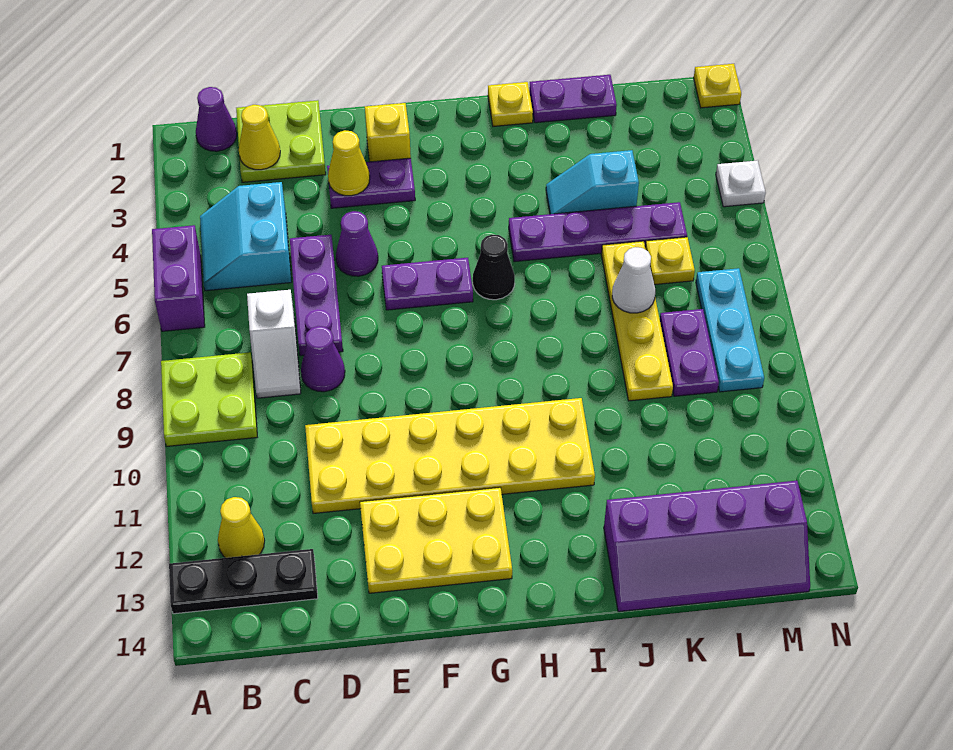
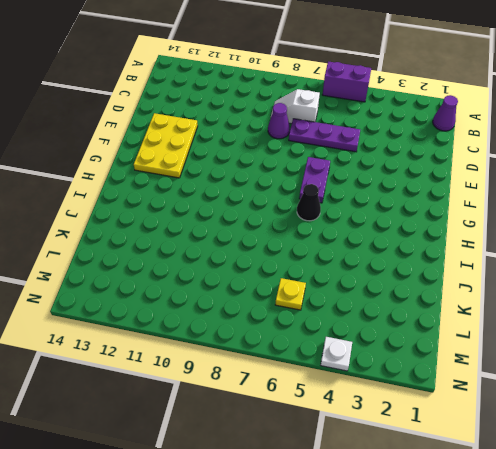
none -> lime plate A8:B9 level 1
none -> black plate A13:C13 level 1
none -> cyan slope B4:C5 level 1 top C
none -> yellow cone B12 level 1

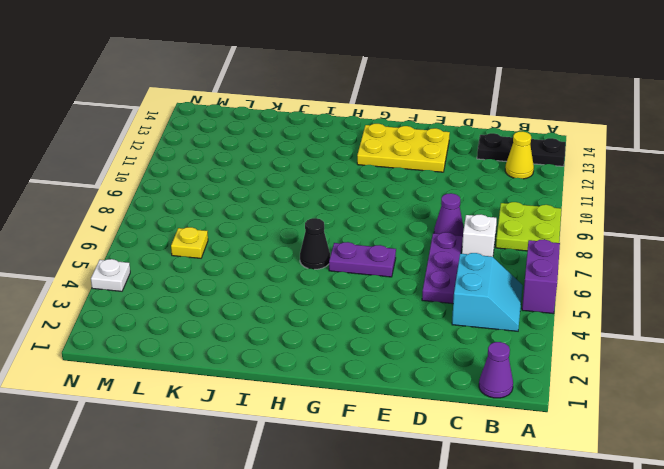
none -> lime plate C1:D2 level 1
none -> yellow plate D10:I11 level 1
none -> purple plate E3:F3 level 1
none -> purple cone E5 level 1

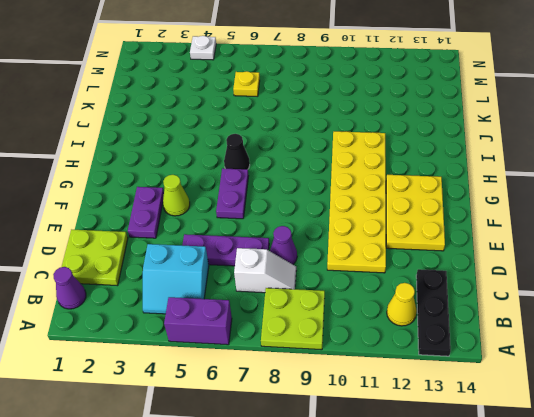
lime cone F4 level 1 -> none
none -> purple cone E5 level 1
none -> yellow brick F2 level 1
none -> yellow plate I1 level 1
none -> purple plate I5:L5 level 1

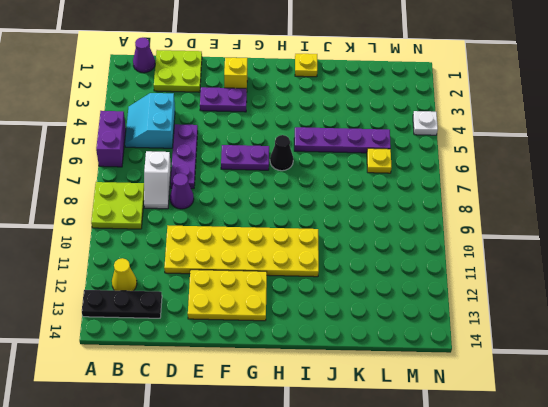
none -> purple cone E5 level 1
none -> purple plate J1:K1 level 1
none -> cyan slope J4:K4 level 1 top K
none -> purple slope J13:M14 level 1 top 13

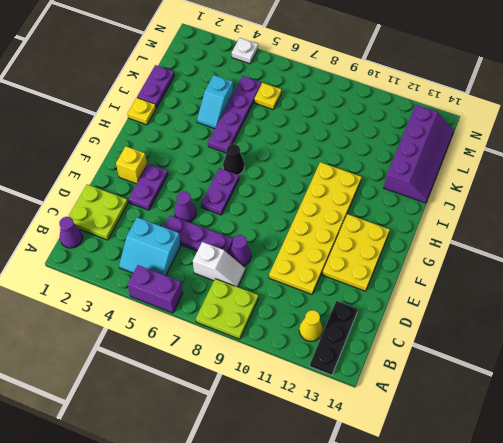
none -> yellow plate K6:K9 level 1
none -> purple plate L8:L9 level 1
none -> cyan plate M7:M9 level 1
none -> yellow plate N1 level 1

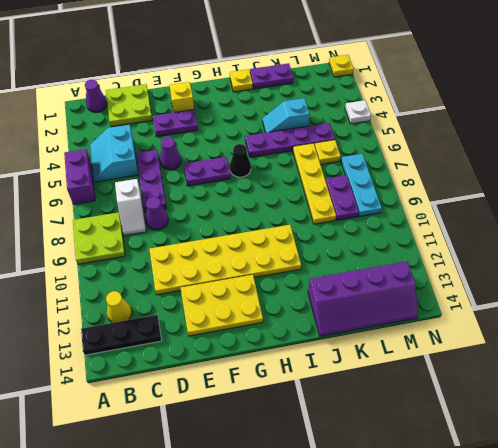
none -> yellow cone C2 level 2
none -> yellow cone E3 level 2
none -> white cone K7 level 2

